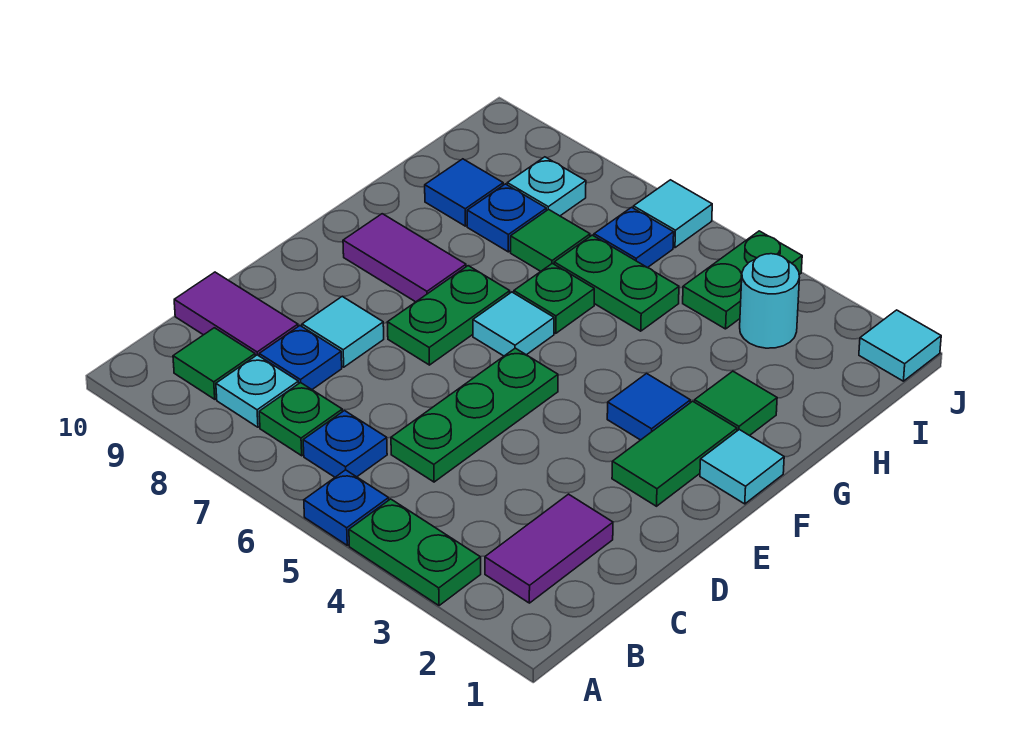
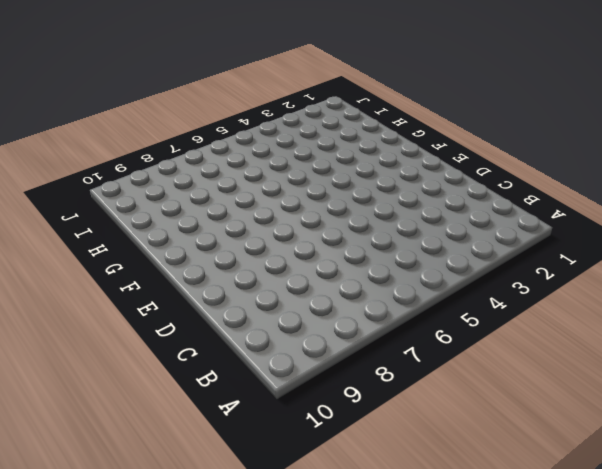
none -> green plate A3:A4 level 1
none -> blue plate A5 level 1
none -> purple tile B2:C2 level 1

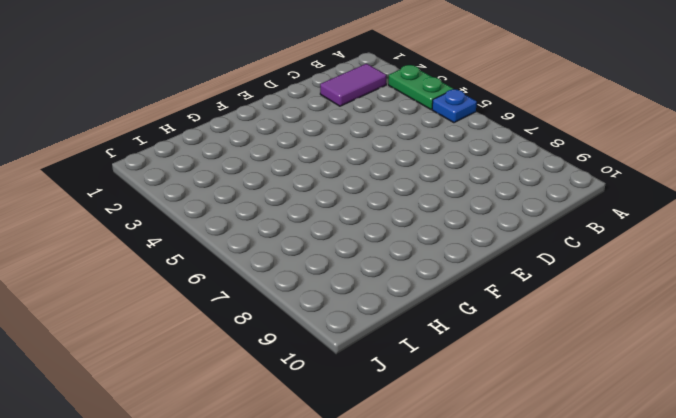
none -> blue plate B6 level 1
none -> green plate B7 level 1
none -> cyan plate B8 level 1

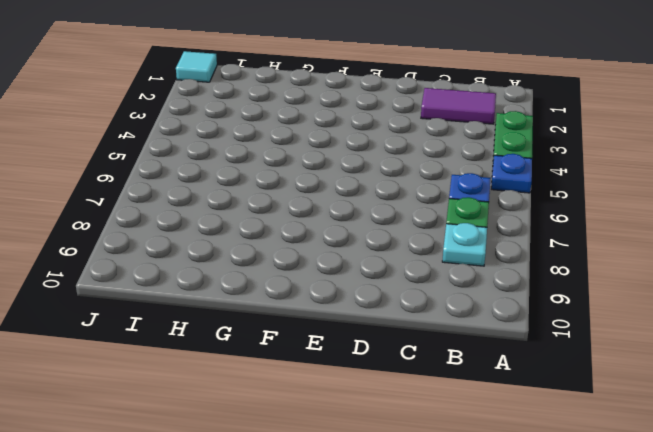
none -> green tile B9 level 1
none -> green plate C5:E5 level 1
none -> blue plate C8 level 1

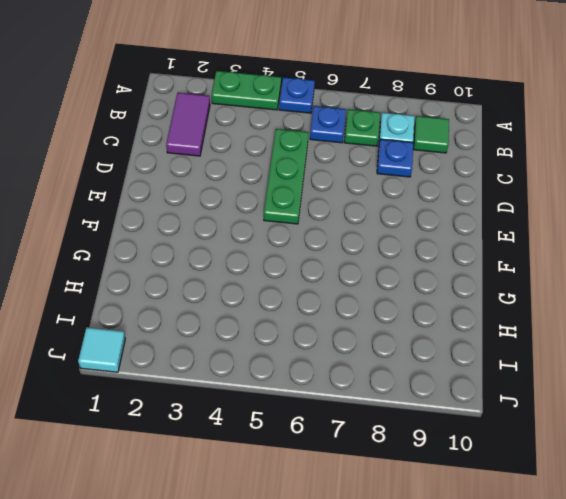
none -> purple tile C9:C10 level 1
none -> cyan tile D8 level 1
none -> green tile E2:F2 level 1

